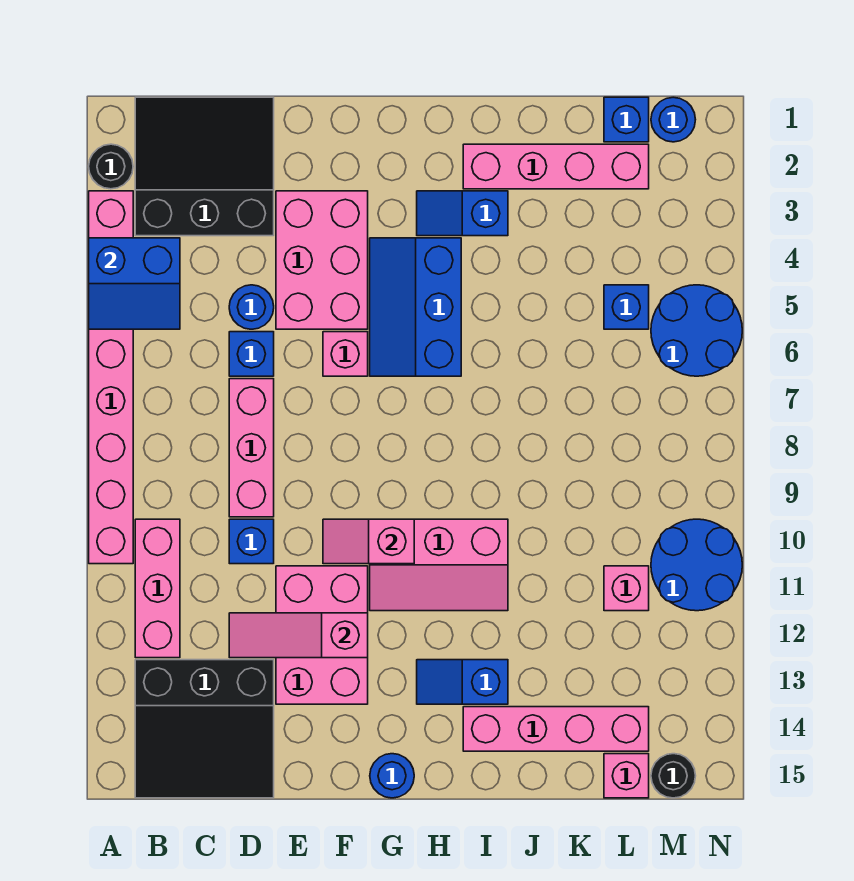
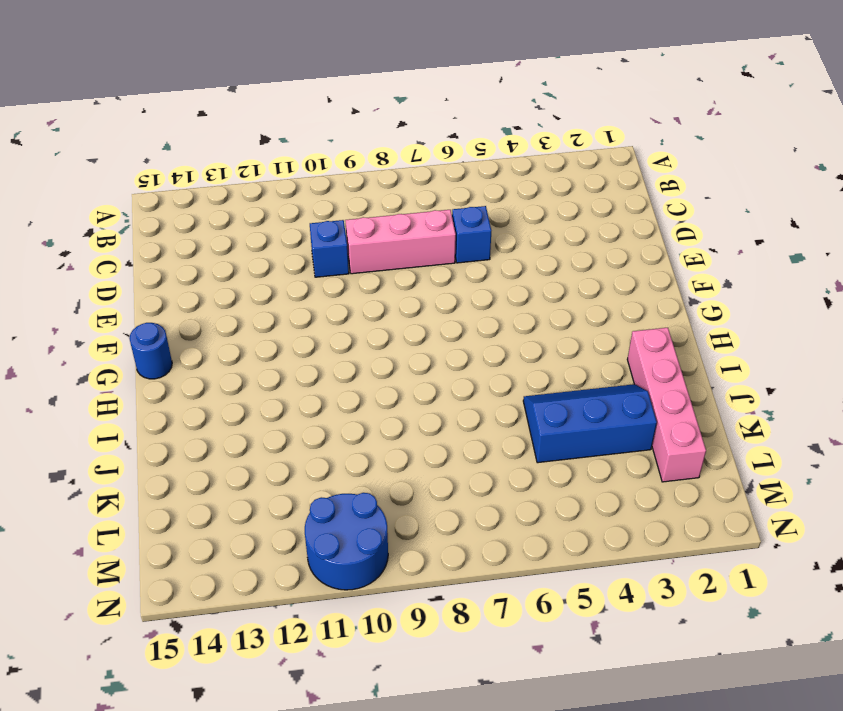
blue slope J3:K5 level 1 top K -> blue slope G4:H6 level 1 top H
none -> black round brick A2 level 1
none -> pink brick A3:A10 level 1
none -> black slope B1:D3 level 1 top 3
none -> pink brick B10:B12 level 1

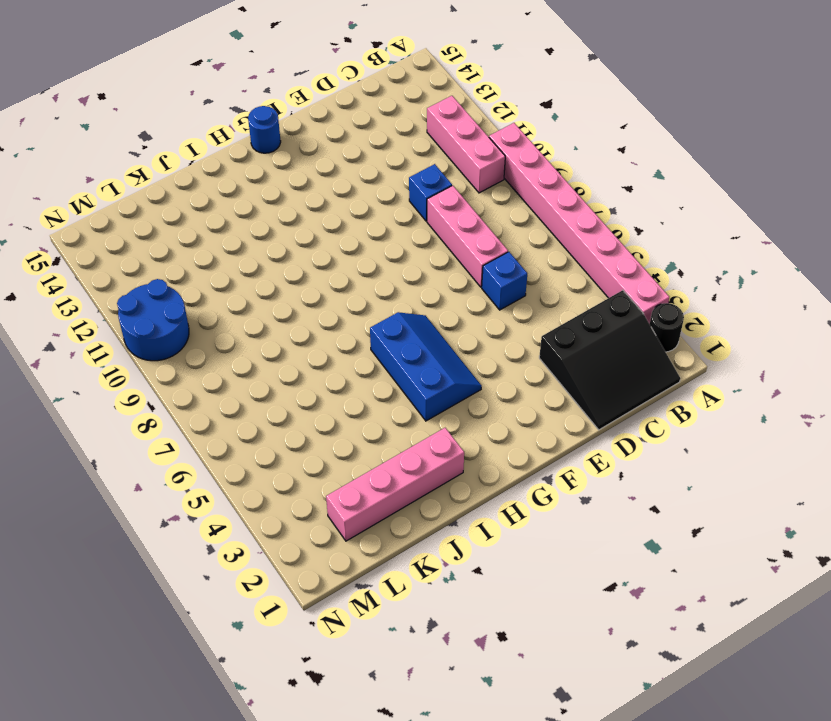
none -> black slope B13:D15 level 1 top 13
none -> blue round brick D5 level 1
none -> pink brick E3:F5 level 1
none -> pink brick E11:F13 level 1

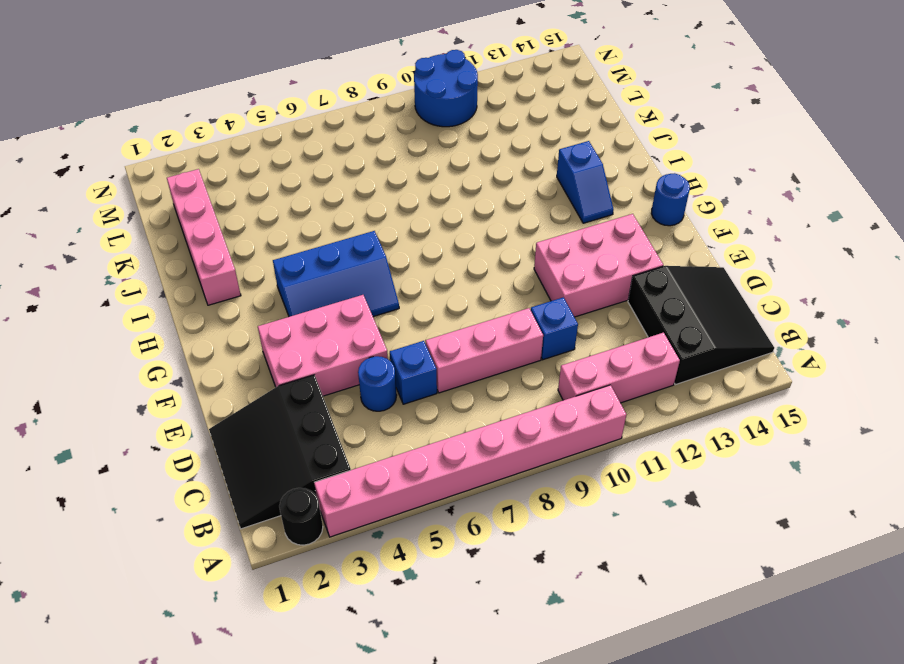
none -> pink brick F6 level 1
none -> pink slope G10:I11 level 1 top 10
none -> blue slope H3:I3 level 1 top I
none -> pink brick I14:L14 level 1

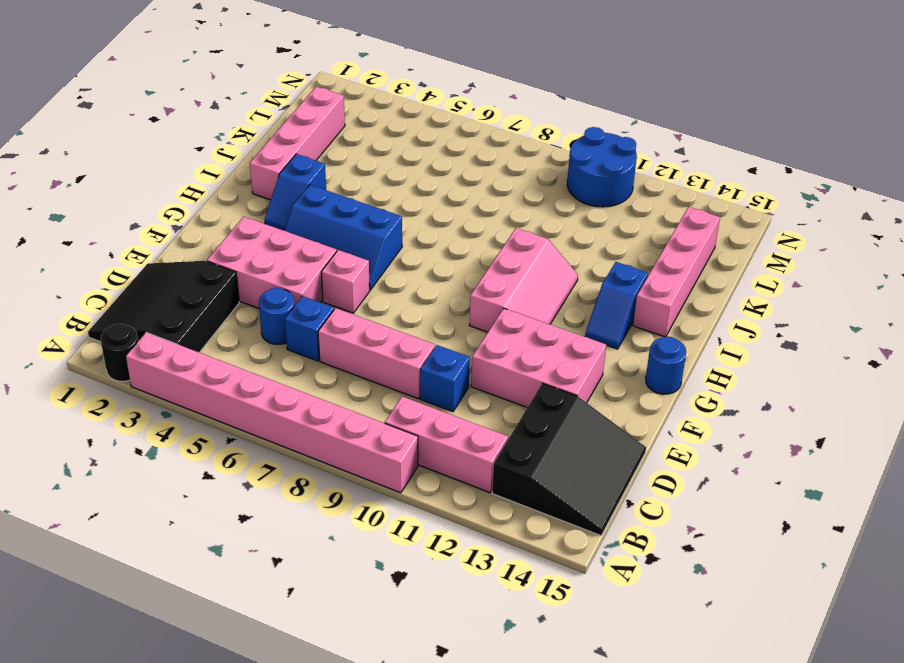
none -> blue brick L1 level 1
none -> blue brick L5 level 1
none -> pink brick L11 level 1
none -> pink brick L15 level 1

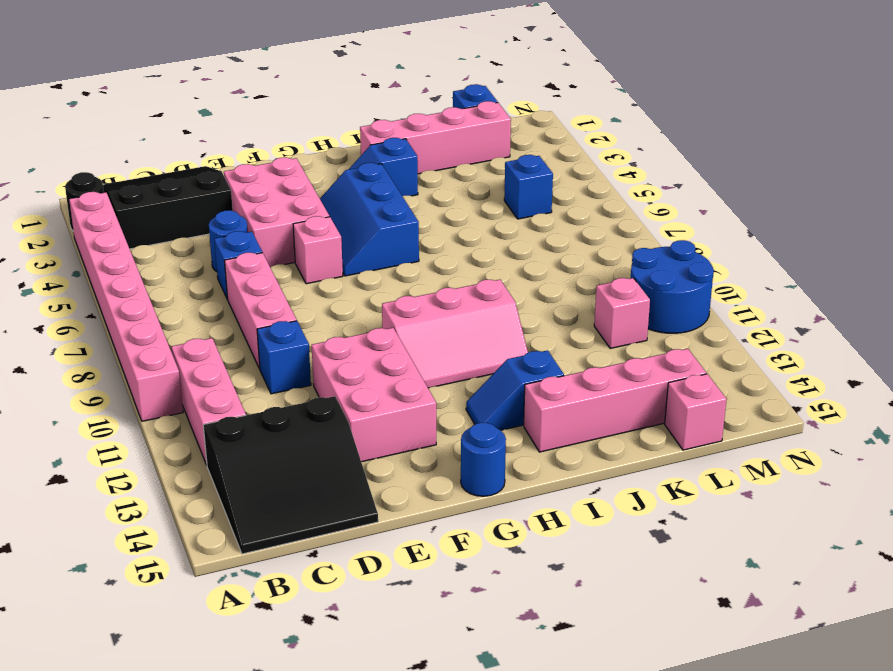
none -> blue round brick M1 level 1
none -> blue round brick M5:N6 level 1
none -> black round brick M15 level 1
none -> blue slope A4:B5 level 2 top 4

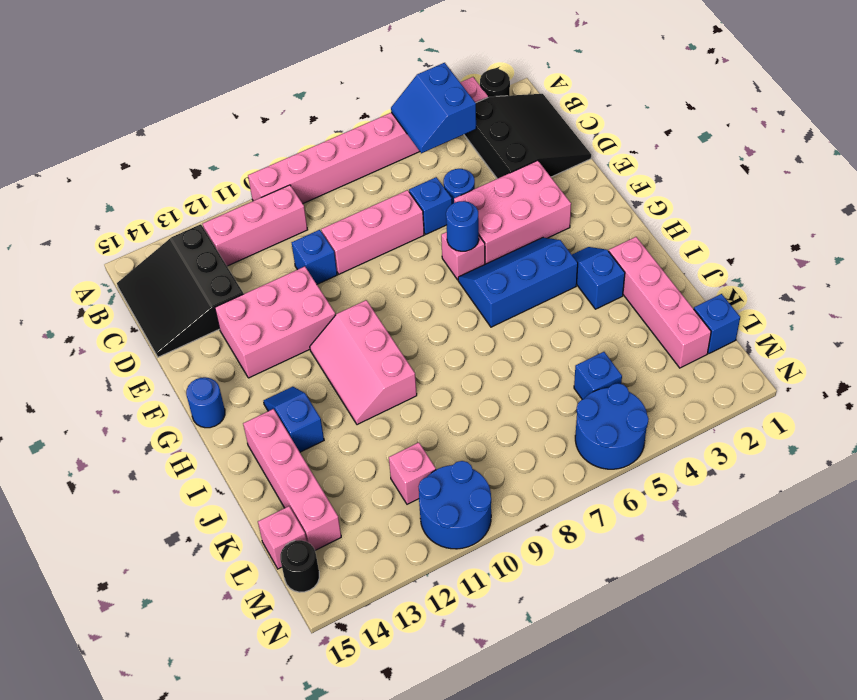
blue round brick F6 level 2 -> blue round brick M1 level 1
none -> pink slope D12:F12 level 2 top F
none -> pink slope F10:G10 level 2 top G

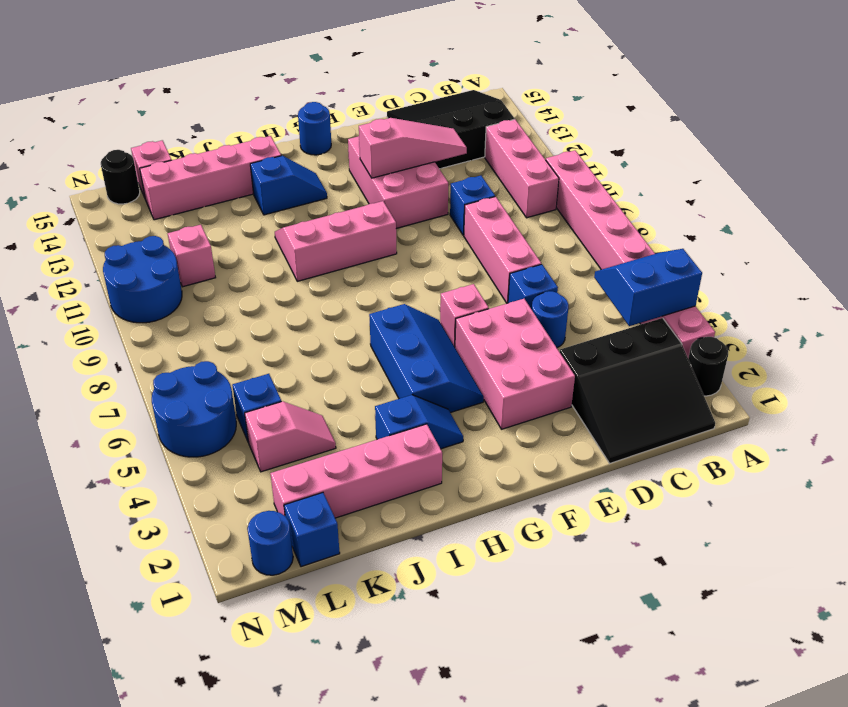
pink slope K4:L4 level 1 top L -> pink slope F10:G10 level 2 top G

